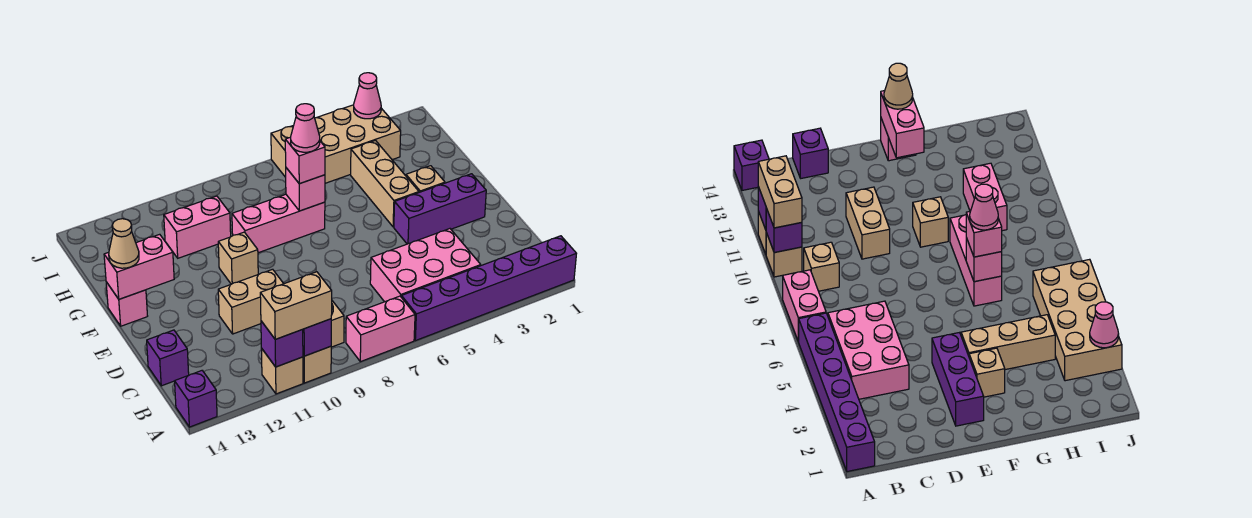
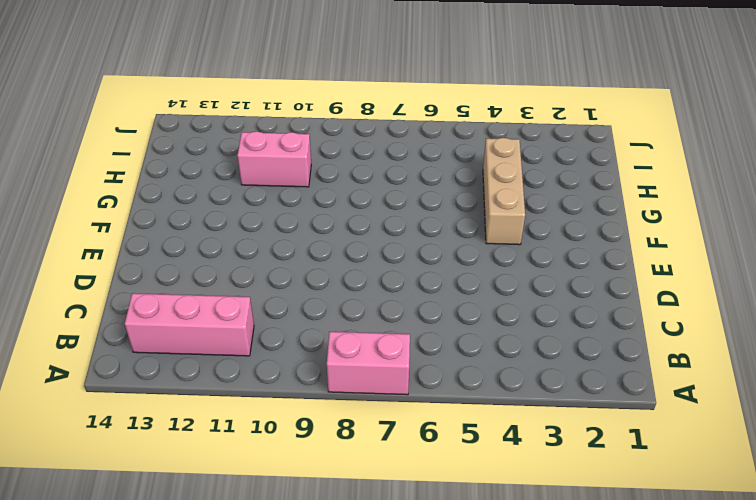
pink brick B11:B13 level 1 -> pink brick G7:G9 level 1
none -> purple brick A1:A6 level 1
none -> tan brick A10 level 1
none -> tan brick A11 level 1

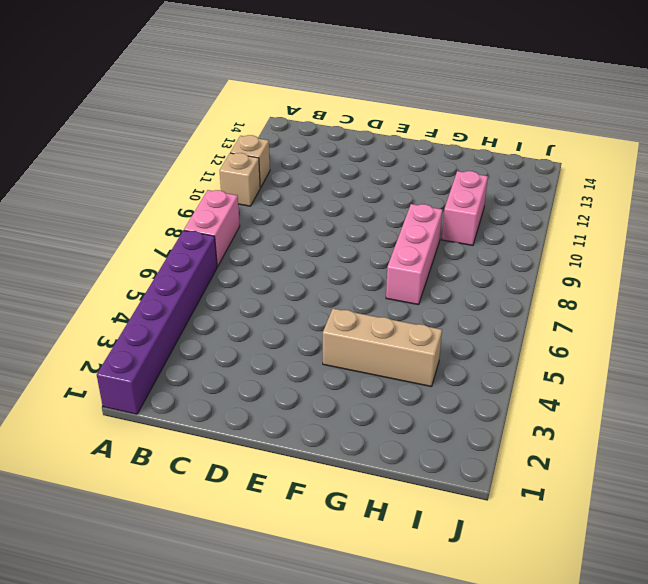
none -> purple brick A14 level 1
none -> pink brick B4:C6 level 1
none -> tan brick B9 level 1

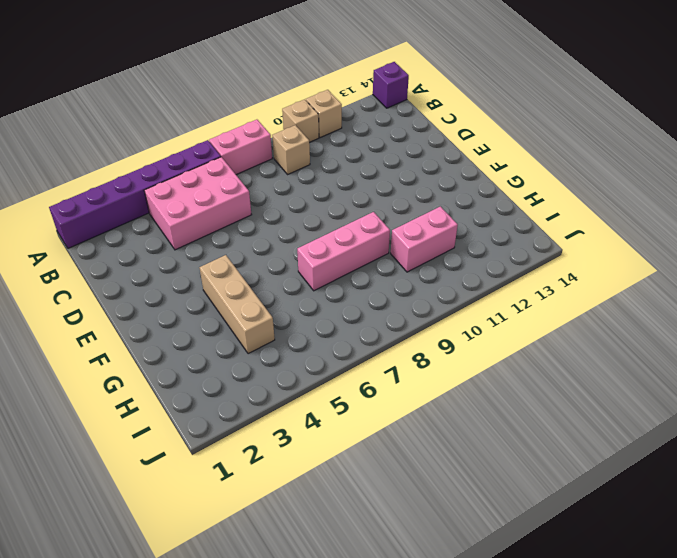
none -> purple brick C14 level 1
none -> tan brick D10:D11 level 1
none -> purple brick E2:E4 level 1

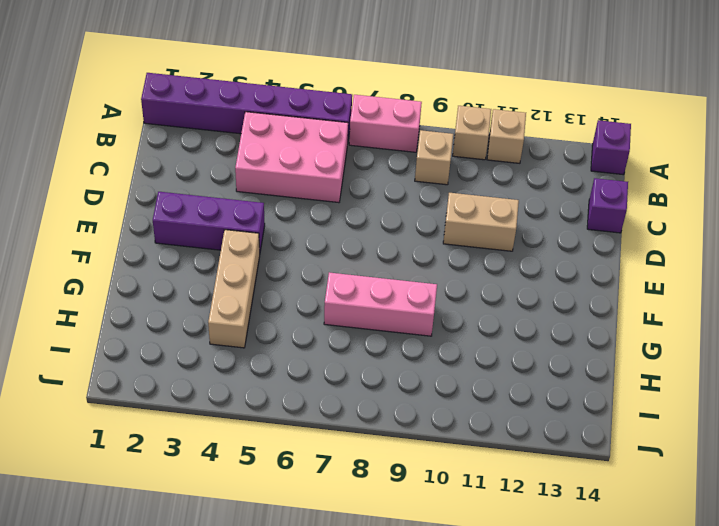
none -> tan brick F3 level 1
none -> tan brick F10 level 1
none -> pink brick F14 level 1

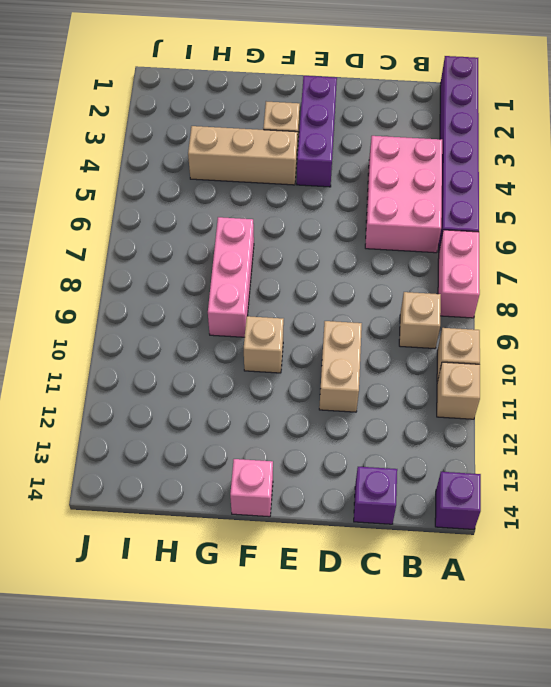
none -> pink brick H10:H11 level 1
none -> tan brick I3:J6 level 1
none -> purple brick A10 level 2

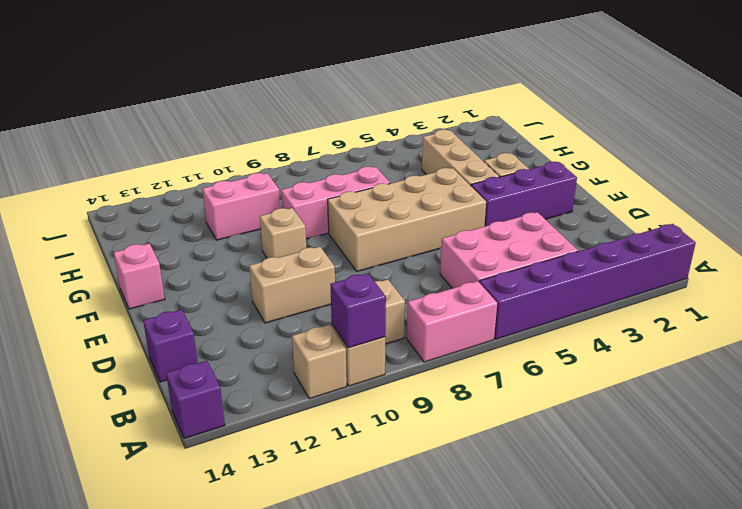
tan brick E5:F8 level 1 -> tan brick I3:J6 level 1
none -> purple brick A11 level 2
none -> pink brick F13:F14 level 2
none -> pink brick G7 level 2

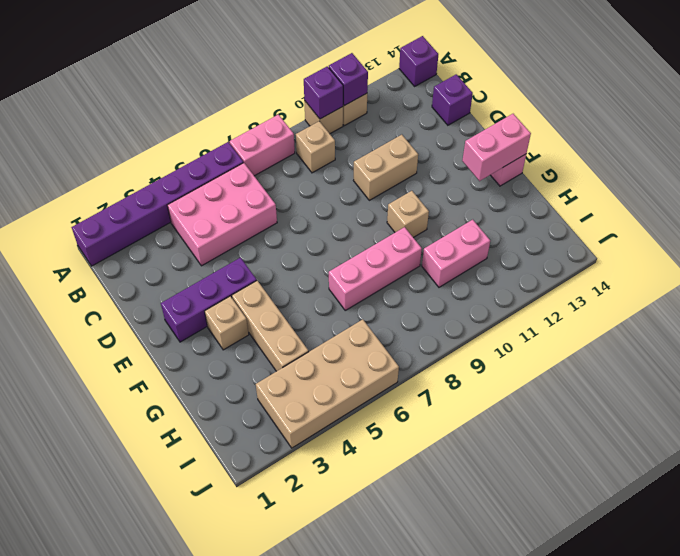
none -> pink brick G7 level 2
none -> pink cone J3 level 2
none -> tan brick A10:A11 level 3

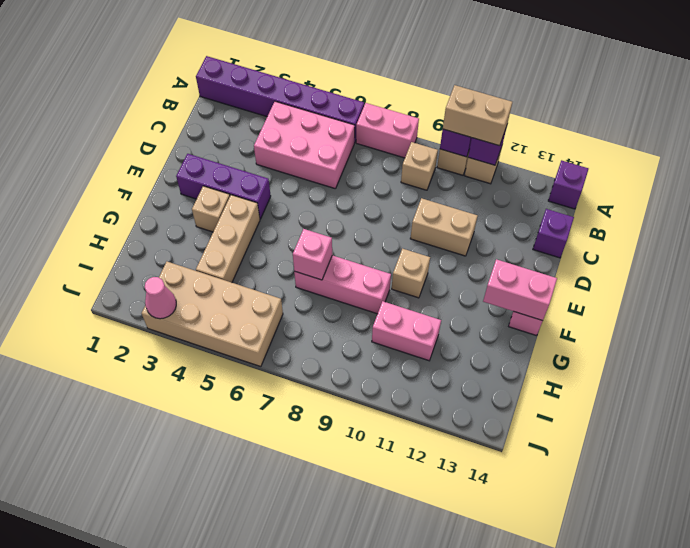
none -> tan cone F14 level 3
none -> pink brick G7 level 3
none -> pink cone G7 level 4

